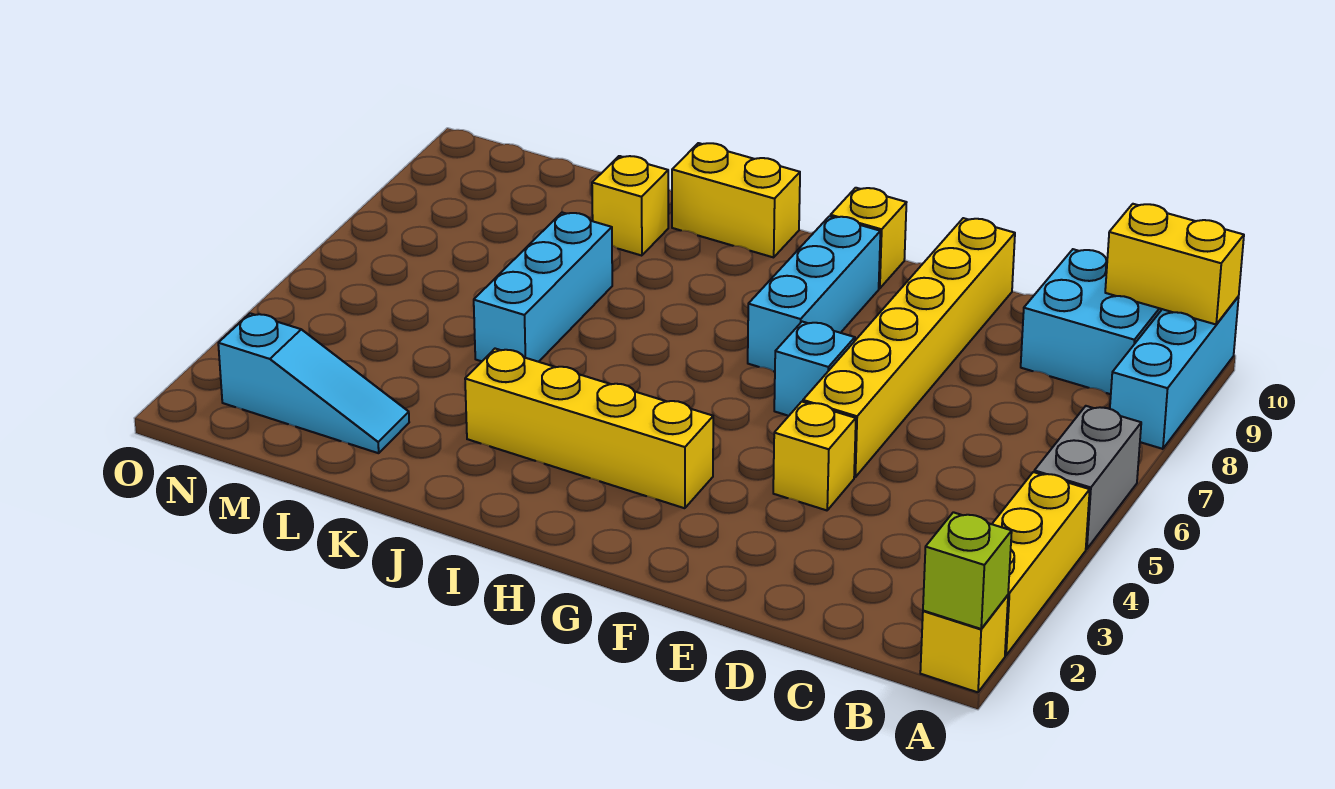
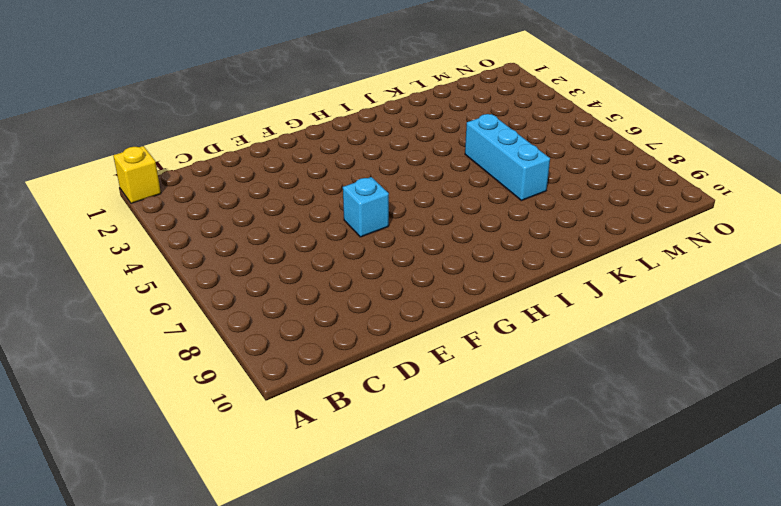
none -> yellow brick A2:A4 level 1
none -> grey brick A5:A6 level 1
none -> cyan brick A8:A10 level 1

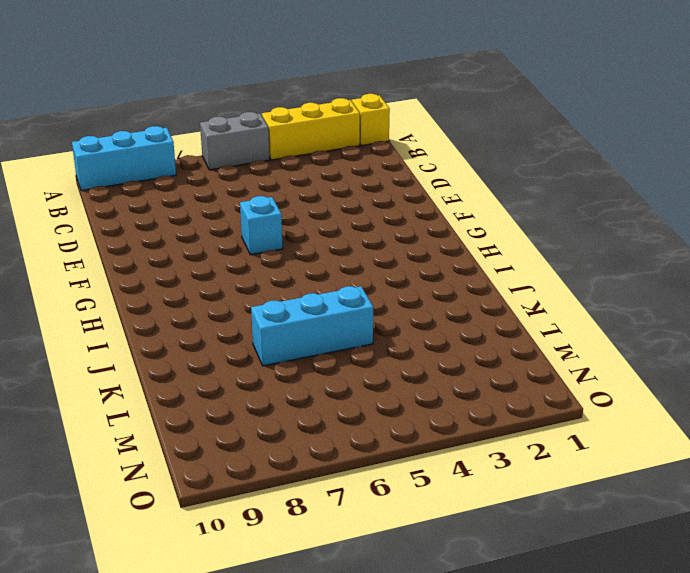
none -> cyan brick B9:C10 level 1
none -> yellow brick E4 level 1
none -> yellow brick E5:E10 level 1

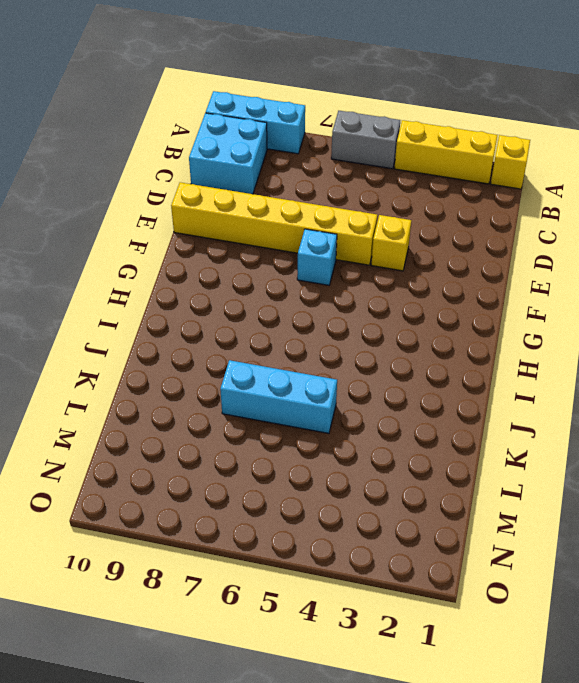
none -> yellow brick G3:J3 level 1
none -> cyan brick G7:G9 level 1
none -> yellow brick G10 level 1

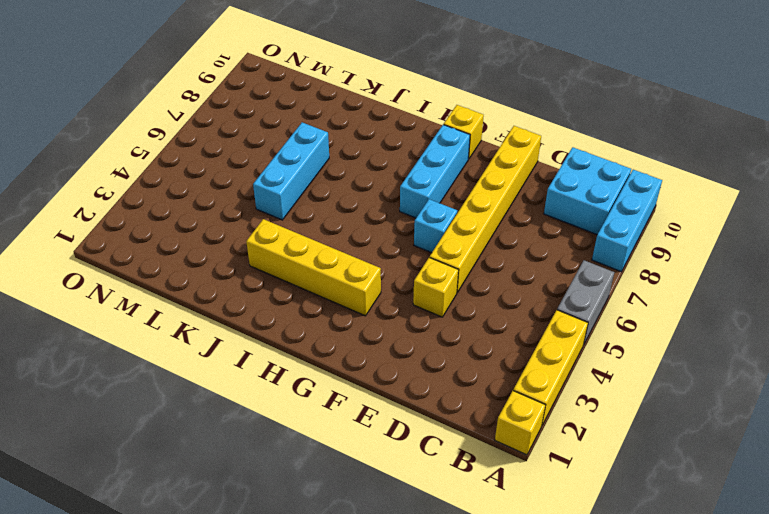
none -> yellow brick I10:J10 level 1
none -> yellow brick K9 level 1
none -> cyan slope L2:N2 level 1 top N

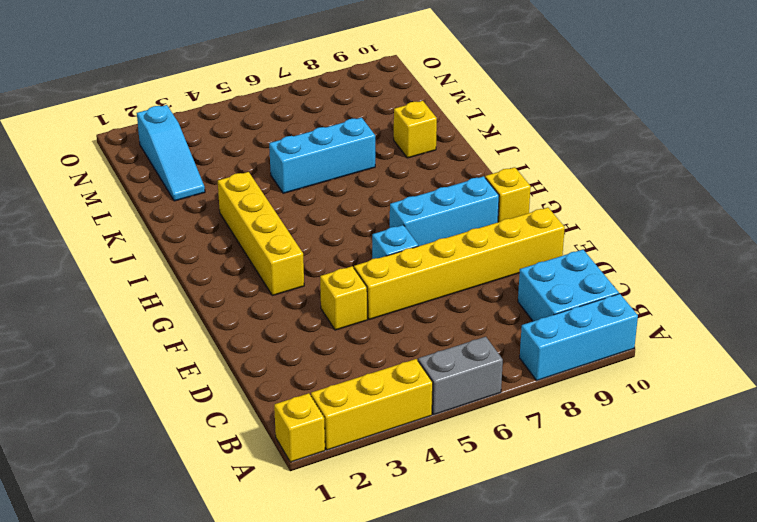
none -> yellow brick I10:J10 level 1
none -> lime brick A1 level 2
none -> yellow brick A10:B10 level 2

